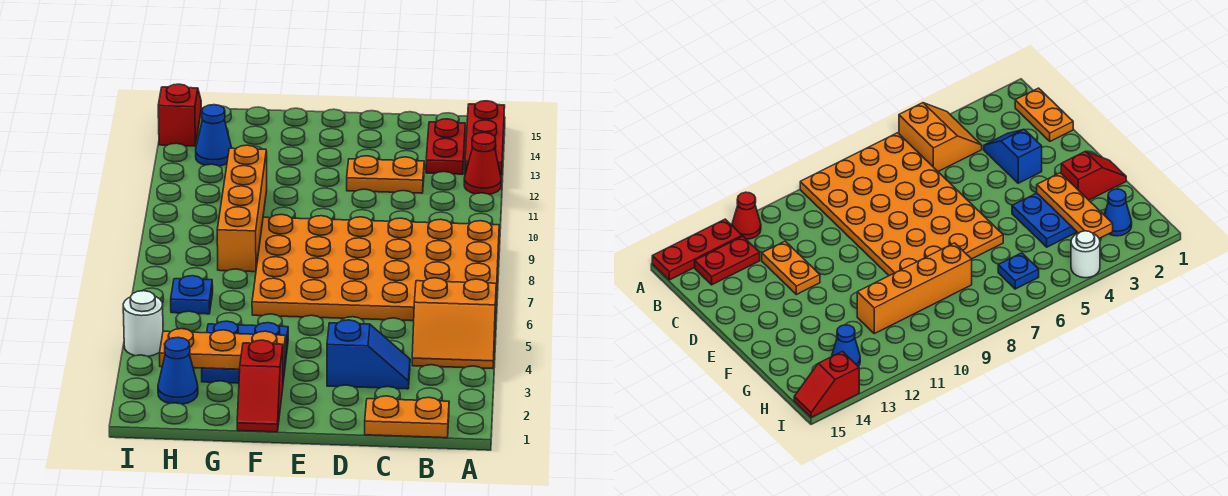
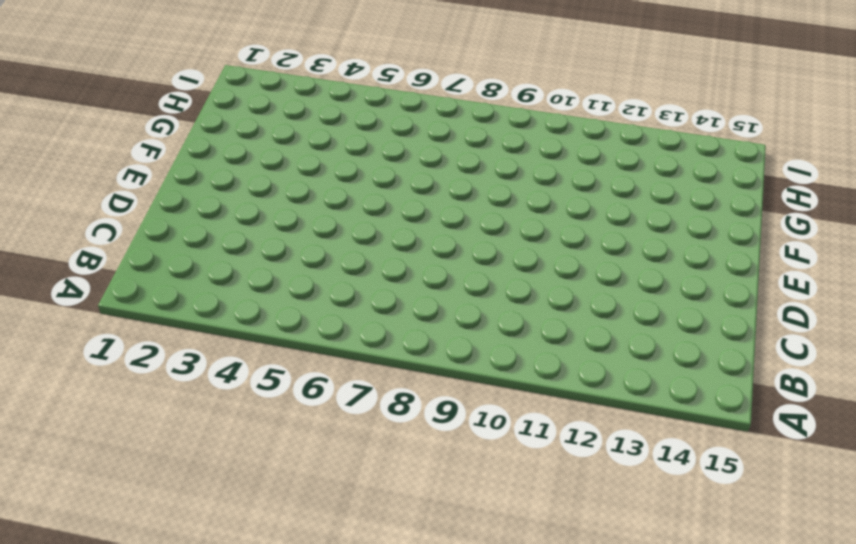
none -> orange slope A4:B5 level 1 top 5
none -> orange plate A6:F9 level 1
none -> red cone A12 level 1

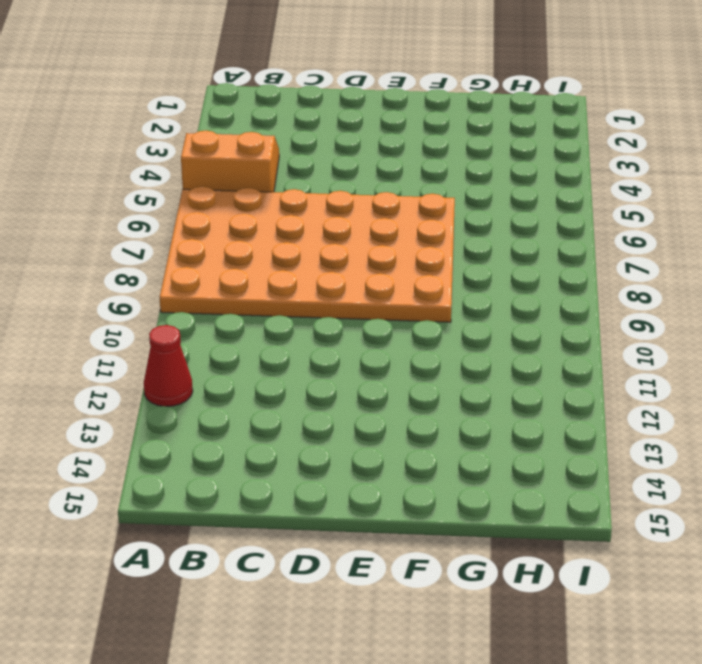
none -> red plate A13:A15 level 1
none -> orange plate B1:C1 level 1
none -> red plate B13:B14 level 1

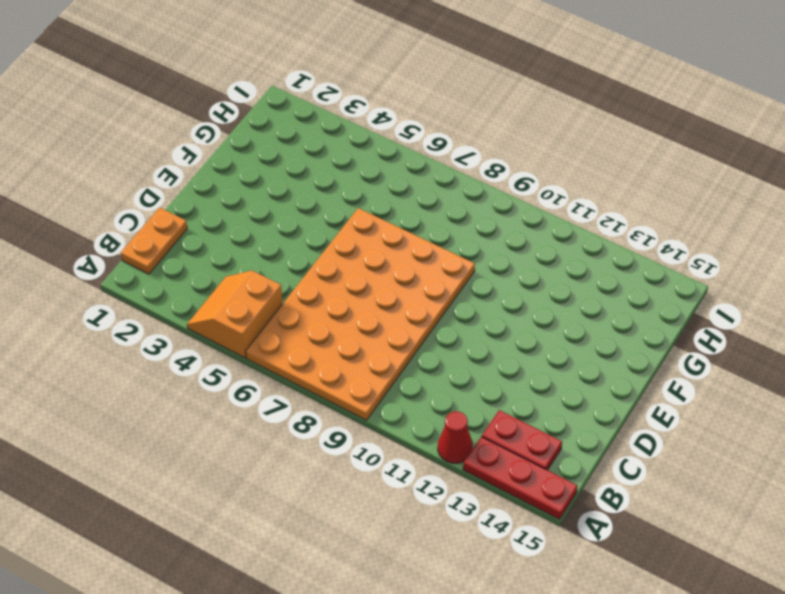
none -> blue slope C3:D3 level 1 top D
none -> orange plate C12:D12 level 1
none -> red slope F1:F2 level 1 top 2

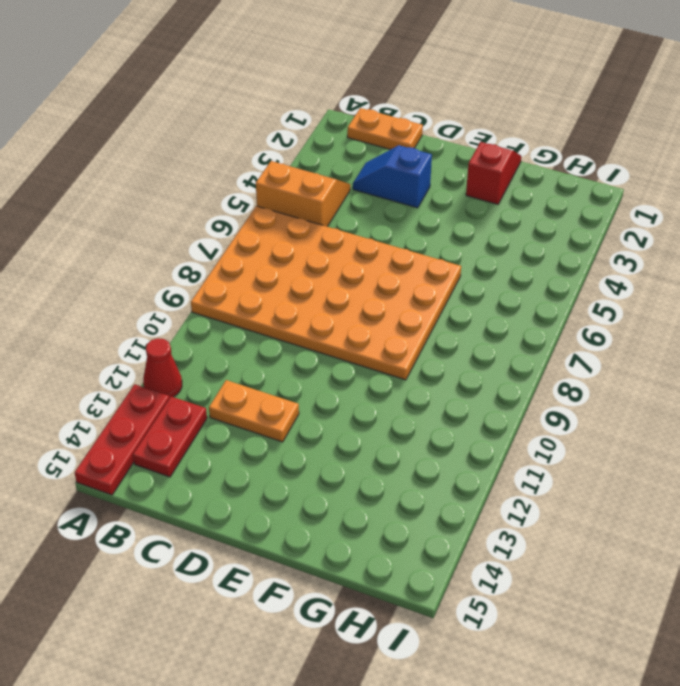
none -> blue plate F3:G4 level 1
none -> orange brick G8:G11 level 1
none -> blue cone H2 level 1

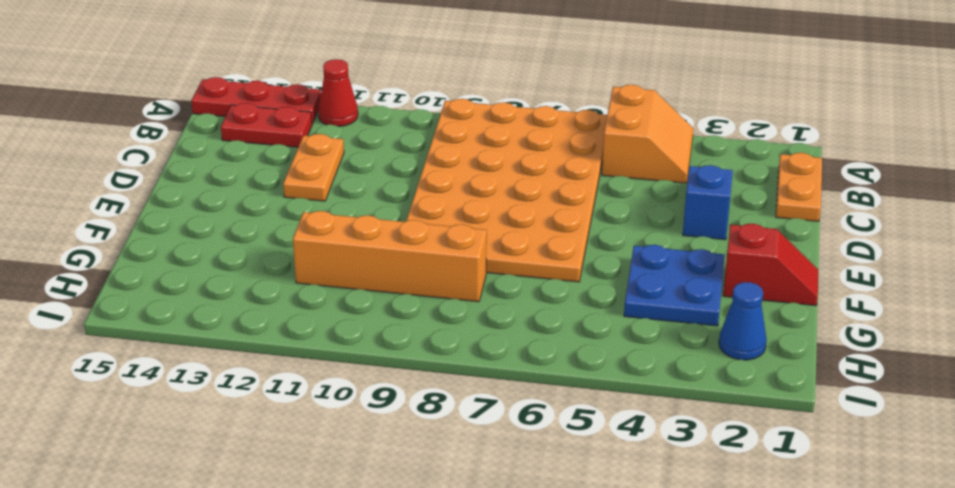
none -> blue plate H6 level 1
none -> blue cone H13 level 1
none -> white round brick I4 level 1

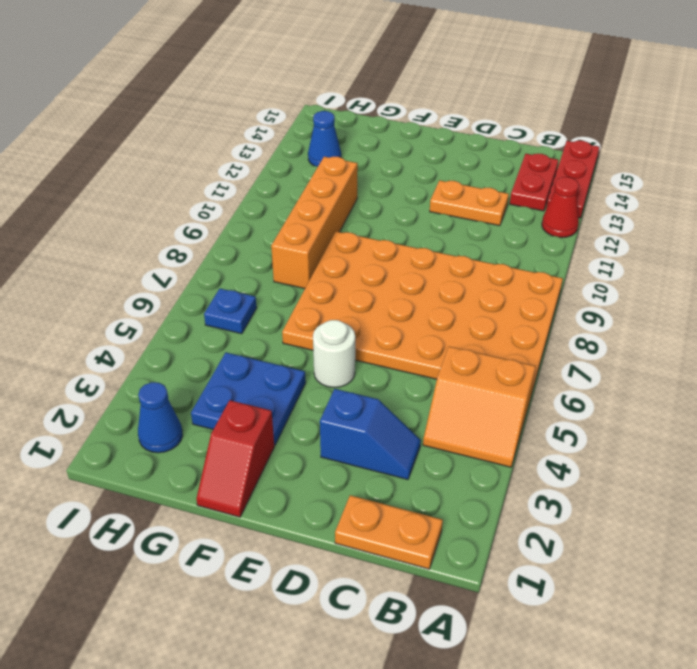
white round brick E5 level 1 -> white round brick I4 level 1
none -> red slope I14:I15 level 1 top 14
none -> orange plate F3:H3 level 2

